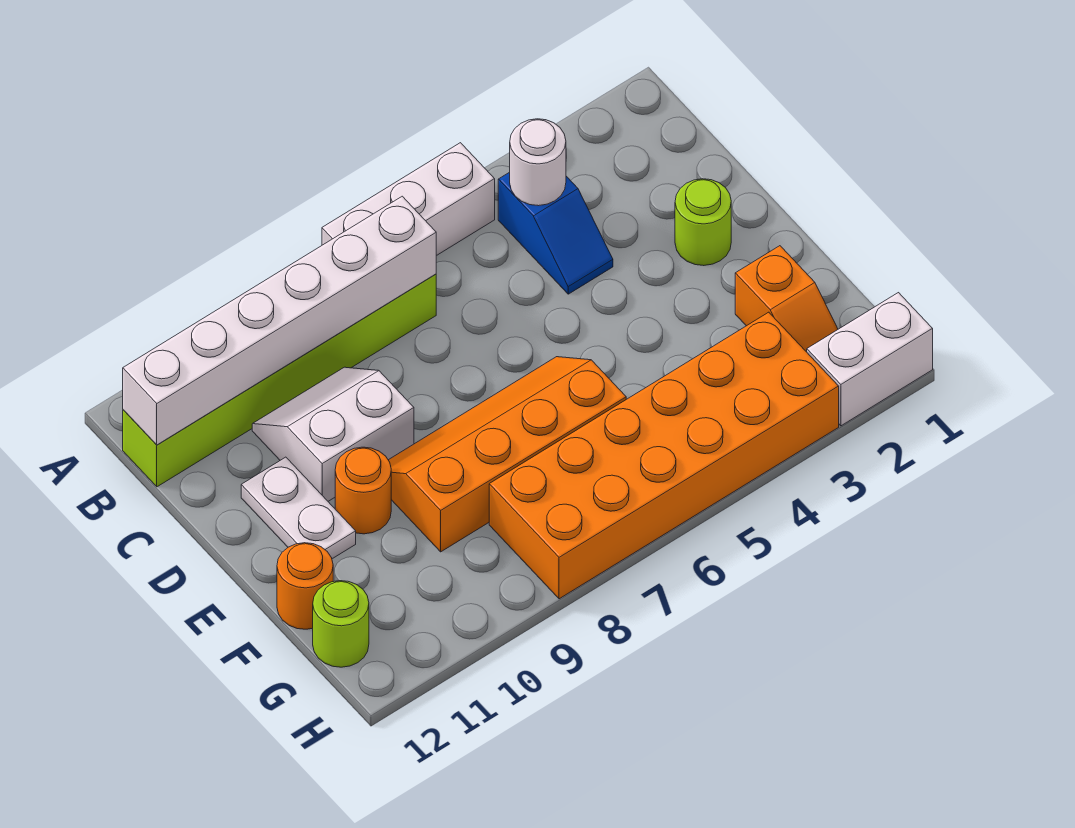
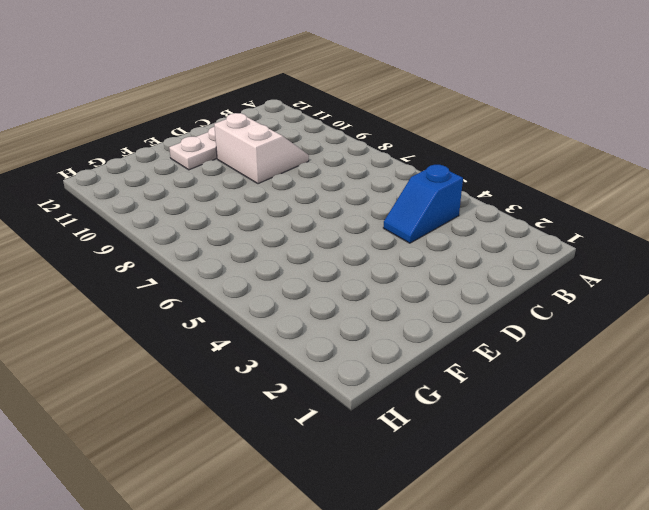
none -> white brick A5:A7 level 1
none -> lime brick B7:B12 level 1
none -> lime round brick D2 level 1

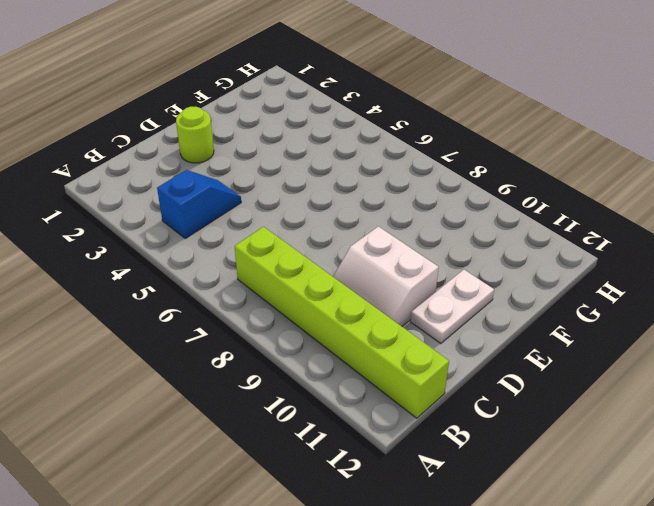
none -> white brick A5:A7 level 1
none -> orange slope E6:F9 level 1 top F
none -> orange round brick E10 level 1

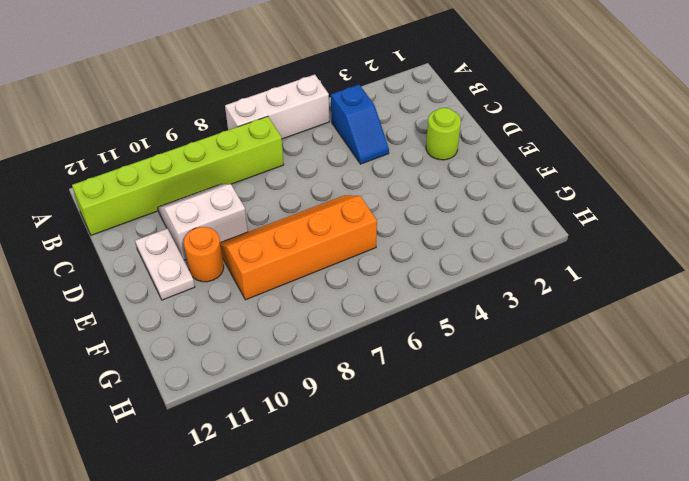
none -> orange slope F2:G2 level 1 top F
none -> orange round brick F12 level 1
none -> orange brick G3:H8 level 1

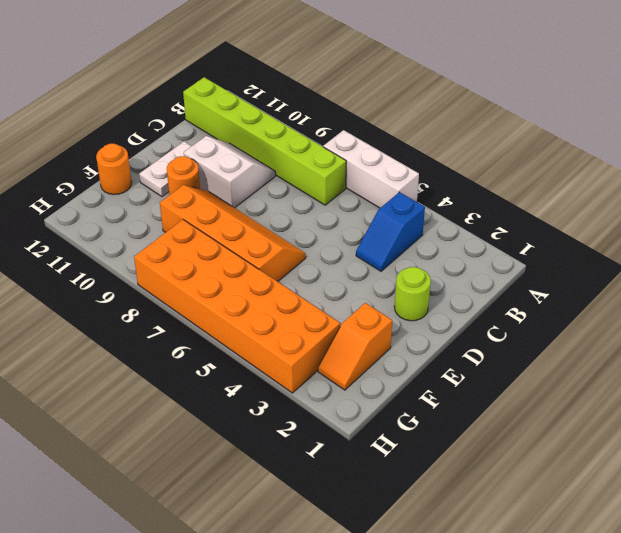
none -> lime round brick G12 level 1
none -> white brick H1:H2 level 1
none -> white round brick B4 level 2

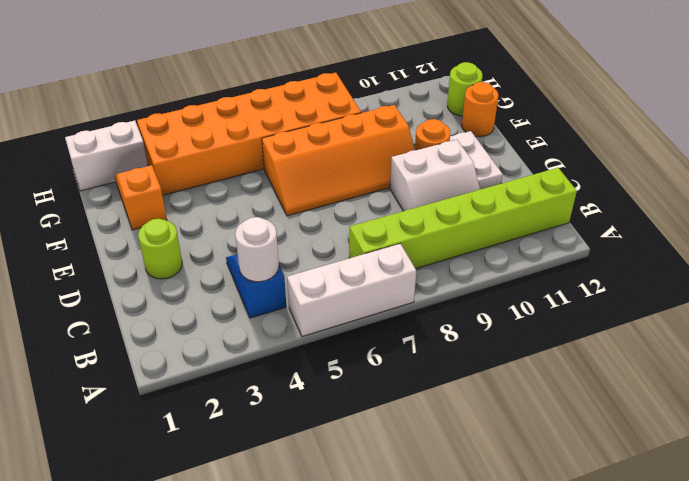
none -> white brick B7:B12 level 2

